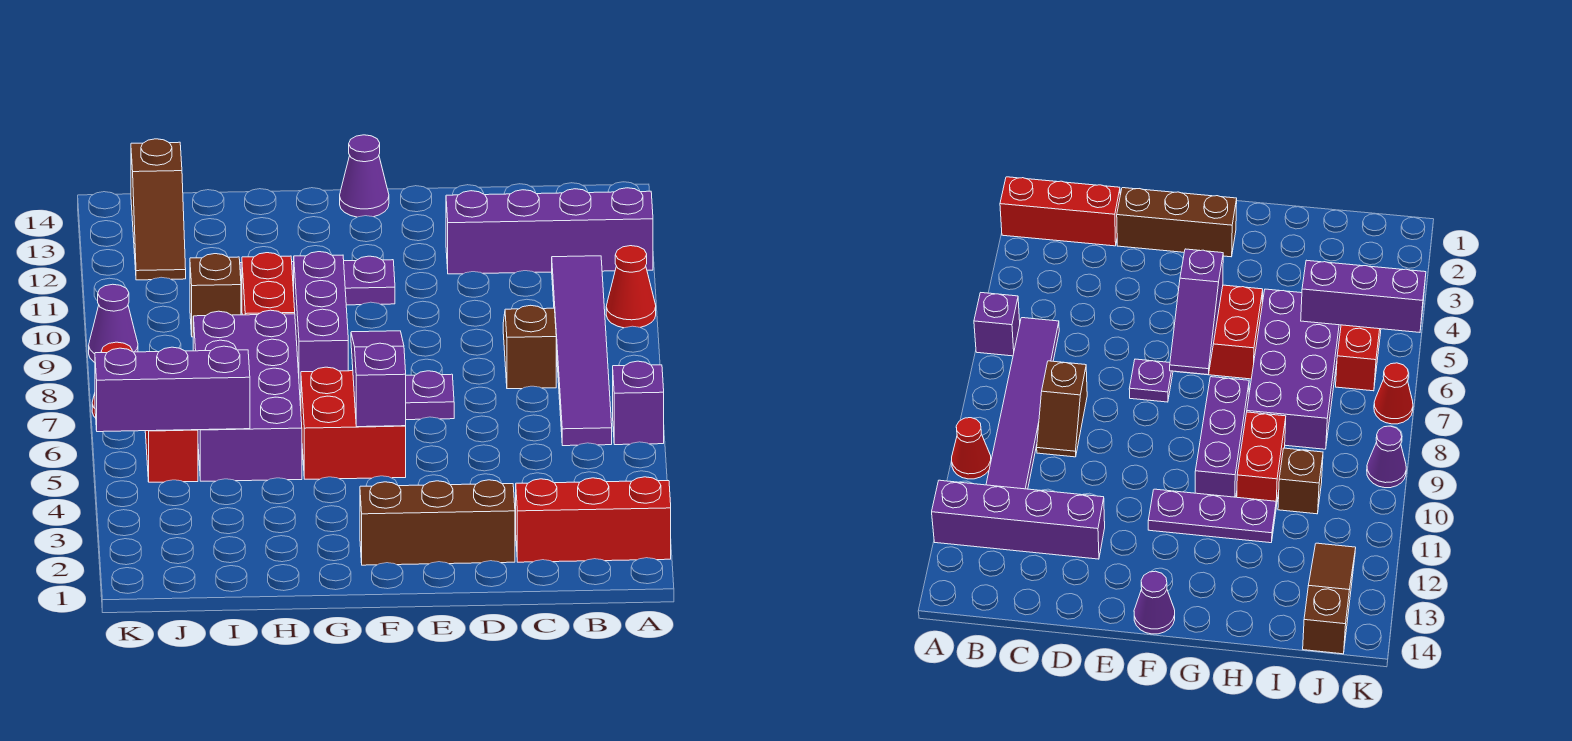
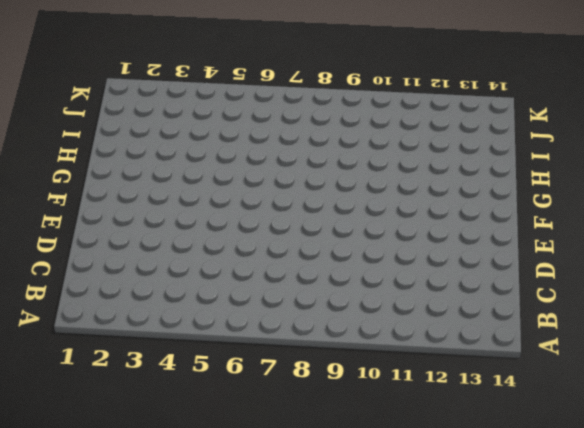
none -> red brick A2:C2 level 1
none -> purple brick A6 level 1
none -> red cone A10 level 1

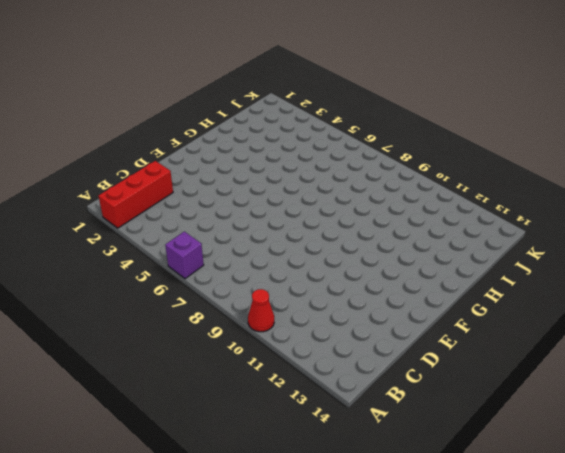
none -> purple brick A12:D12 level 1
none -> purple tile B6:B11 level 1
none -> brown slope C8:C9 level 1 top 8

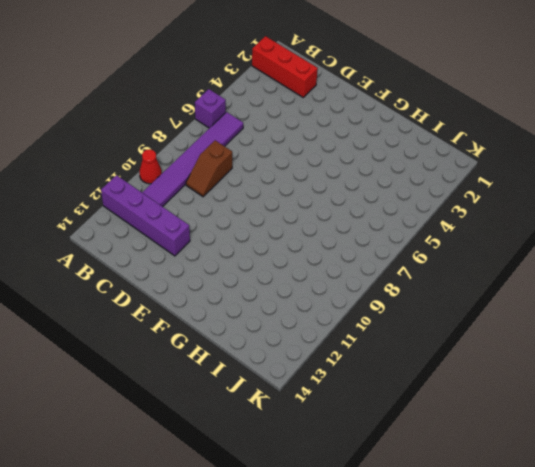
none -> brown brick D2:F2 level 1
none -> purple plate E7 level 1
none -> red brick F5:G6 level 1

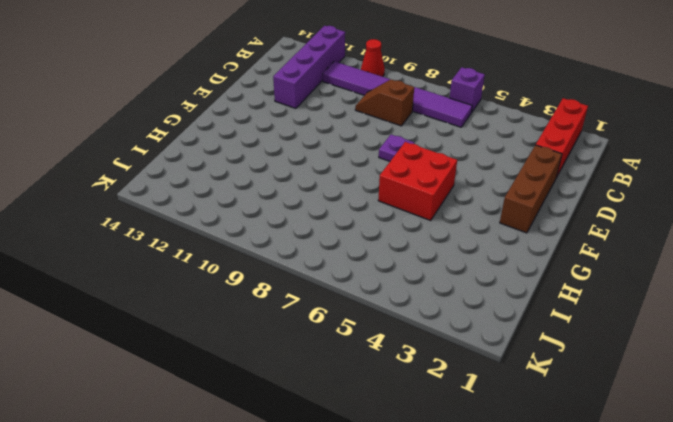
none -> purple plate F11:H11 level 1
none -> purple cone F14 level 1
none -> purple brick G8:G10 level 1

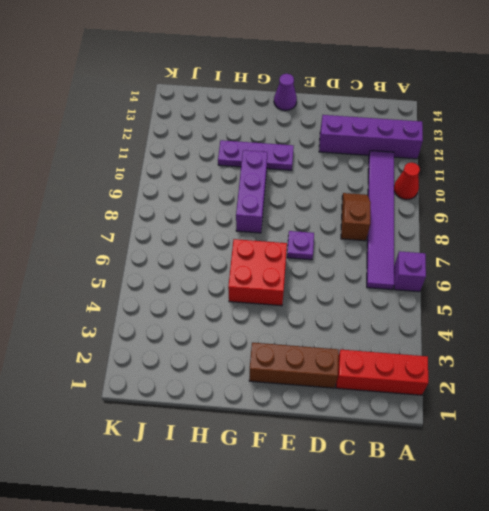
none -> purple brick H5:I8 level 1
none -> red brick H9:H10 level 1
none -> brown brick I10 level 1

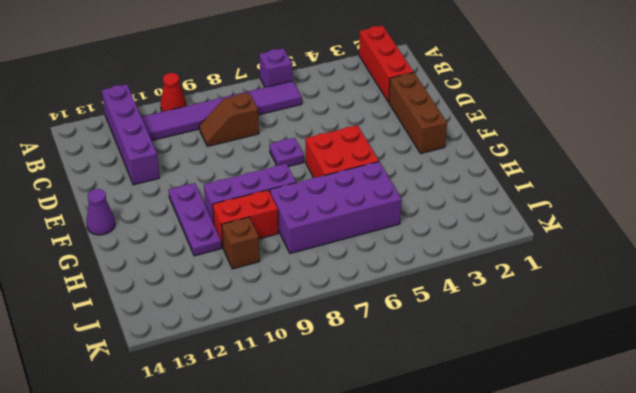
none -> red brick J5:J6 level 1
none -> brown slope J12:J14 level 1 top 14
none -> red cone K7 level 1

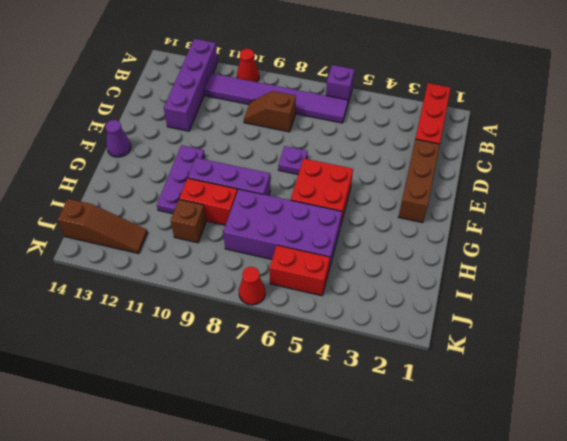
none -> purple cone K9 level 1
none -> purple slope F5:F7 level 2 top 5
none -> purple brick I5:K5 level 2

